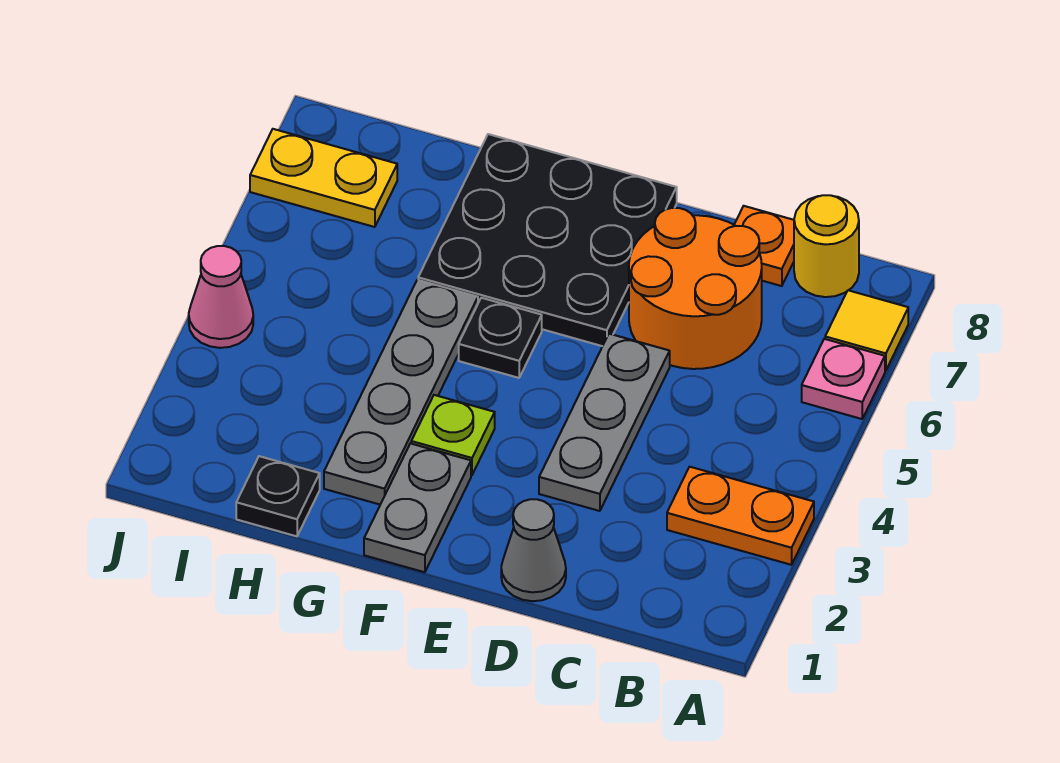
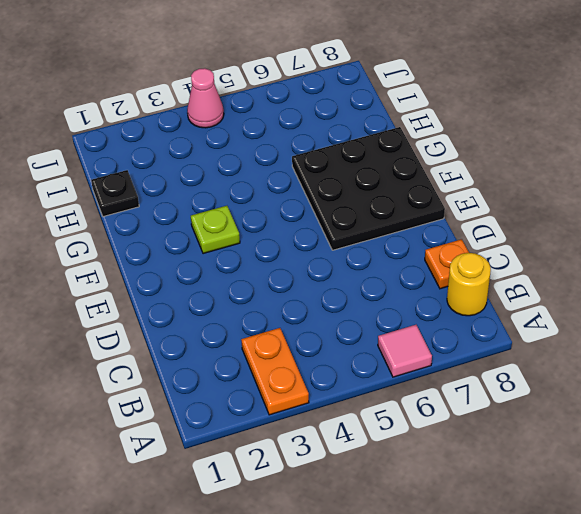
pink tile A6 level 1 -> pink plate A6 level 1
none -> yellow tile A7 level 1
none -> orange round brick C6:D7 level 1
none -> grey cone D1 level 1

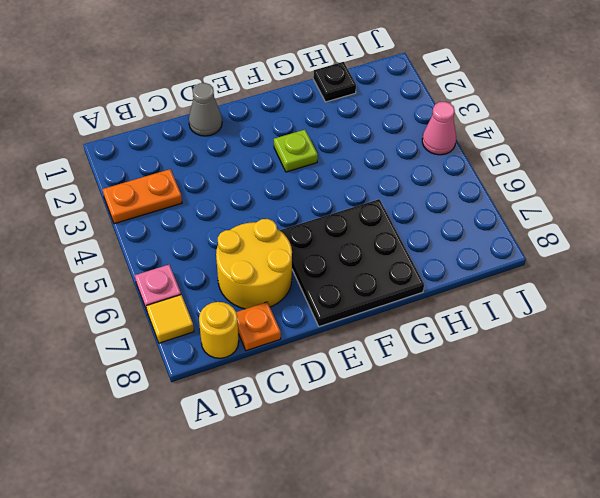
yellow round brick C6:D7 level 1 -> orange round brick C6:D7 level 1
none -> grey plate D3:D5 level 1
none -> grey plate F1:F2 level 1
none -> black plate F5 level 1

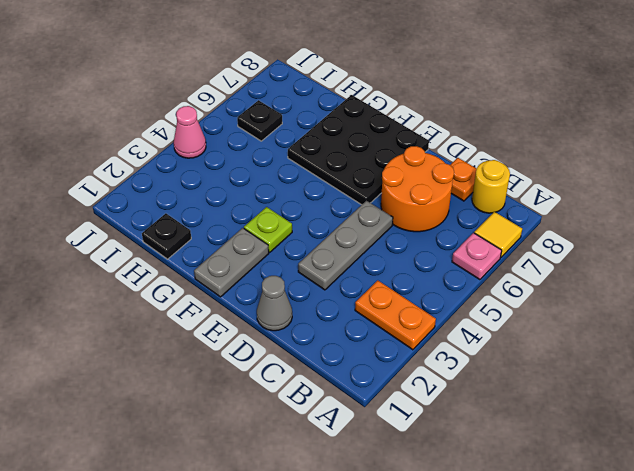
black plate I6 level 1 -> black plate F5 level 1
none -> grey plate G2:G5 level 1
none -> yellow plate I7:J7 level 1

